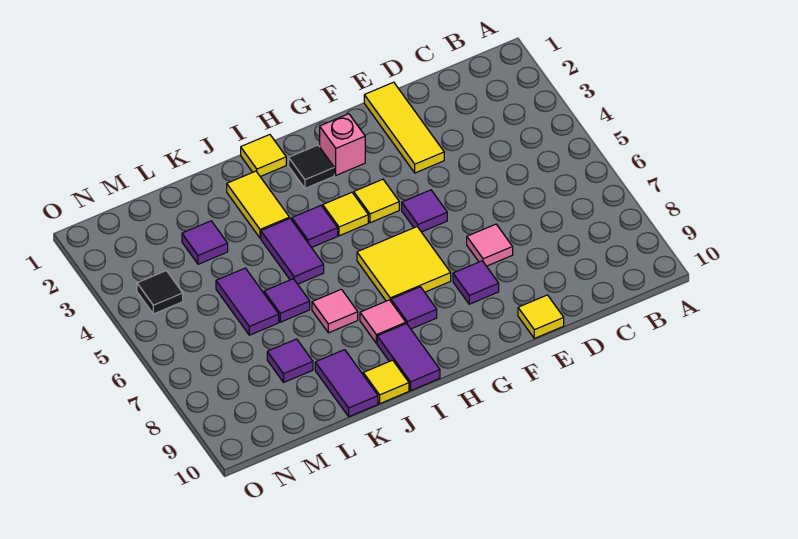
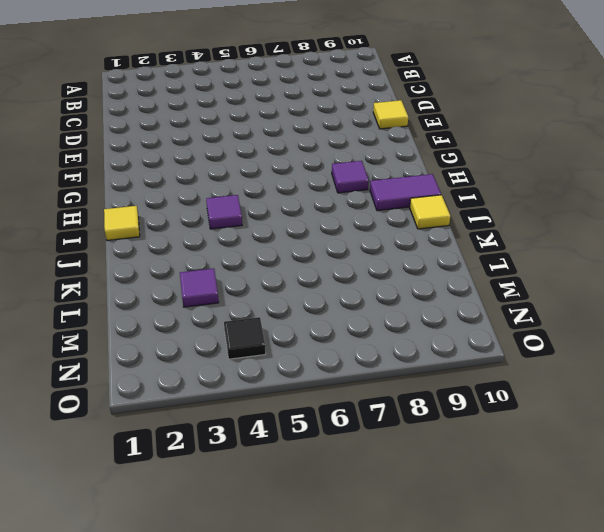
none -> yellow tile E1:E3 level 1
none -> pink tile E7 level 1
none -> purple tile F5 level 1

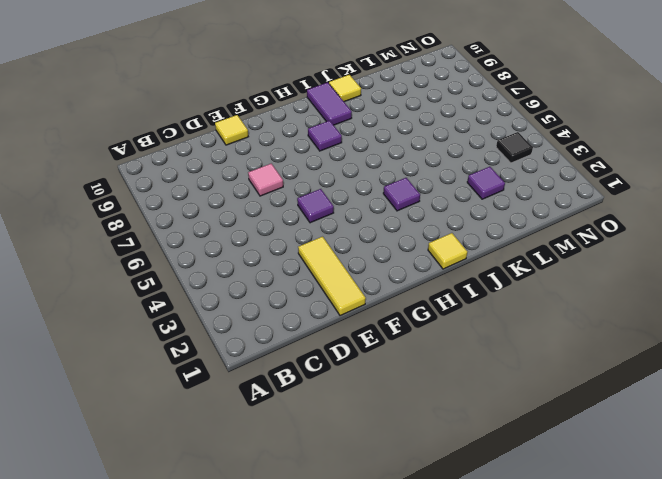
none -> purple tile F8 level 1
none -> pink brick G2 level 1
none -> yellow tile G4 level 1

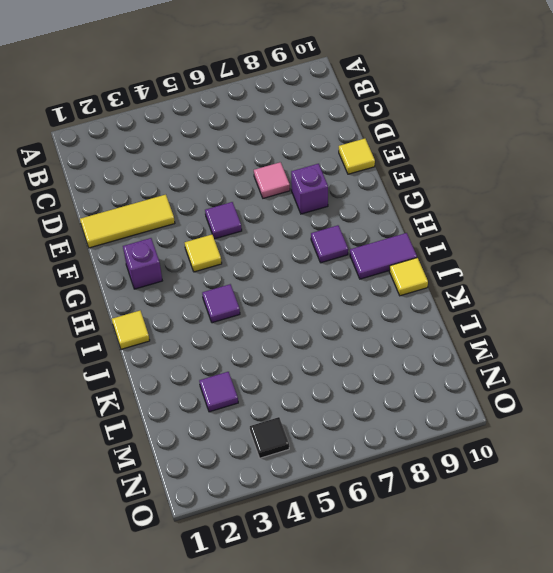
purple brick F8 level 1 -> purple tile F8 level 1
purple brick G2 level 1 -> pink brick G2 level 1
none -> yellow tile G6:H7 level 1
none -> black tile H2 level 1
none -> yellow tile H4 level 1

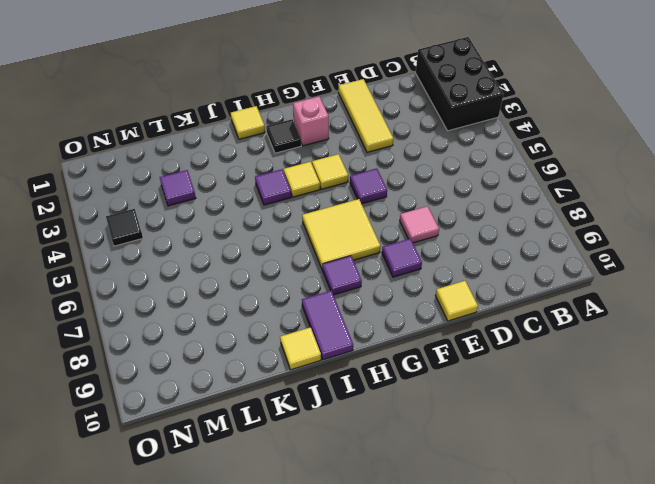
black brick A1:B3 level 1 -> none
none -> pink tile I8 level 1
none -> yellow tile J2:J3 level 1
none -> purple tile J4:J5 level 1

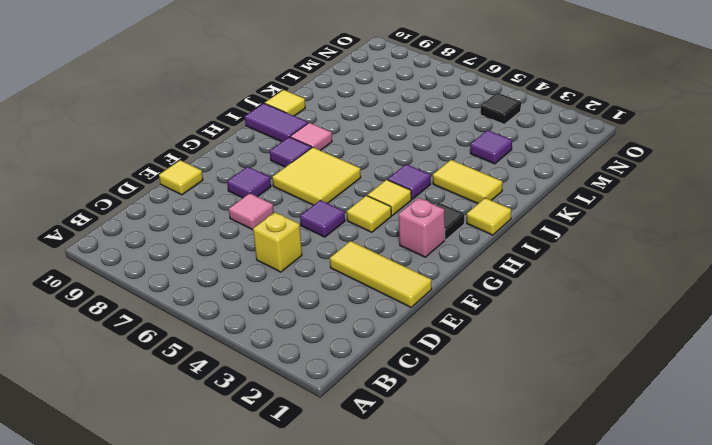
yellow brick D5 level 1 -> none
none -> purple tile J4:J5 level 1
none -> pink tile J7 level 1
none -> purple tile K6 level 1

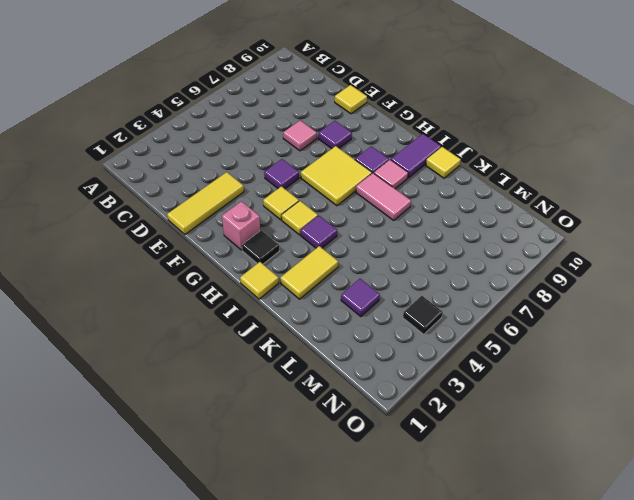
pink tile I7:J7 level 1 -> pink tile J7 level 1
none -> purple tile J4:J5 level 1
none -> purple tile K6 level 1
none -> purple tile K9:K10 level 1

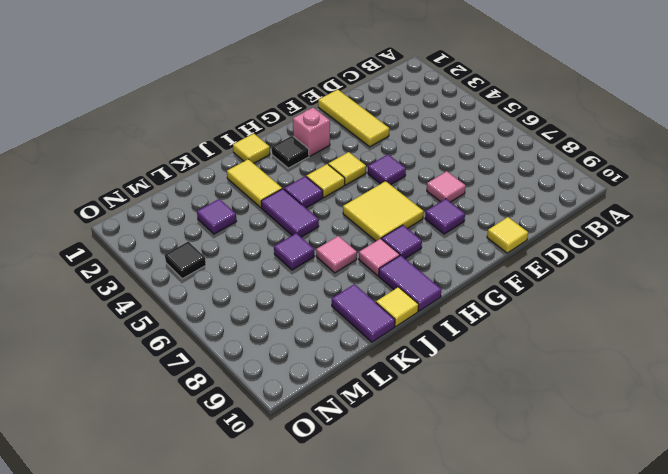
none -> purple tile L5:L6 level 1
none -> purple tile L8 level 1

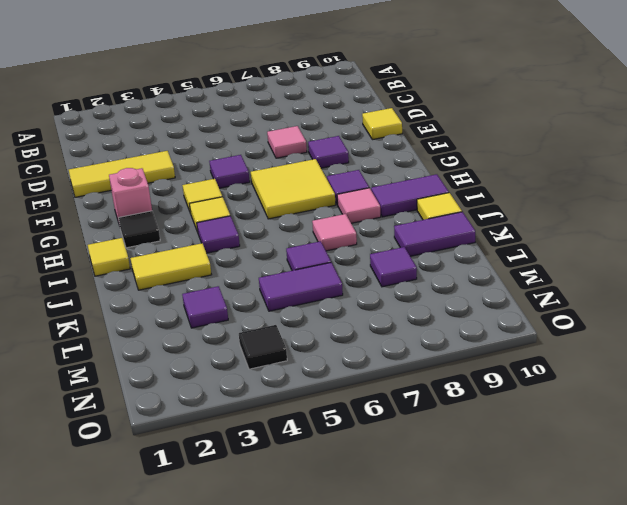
none -> purple tile J4:J5 level 1

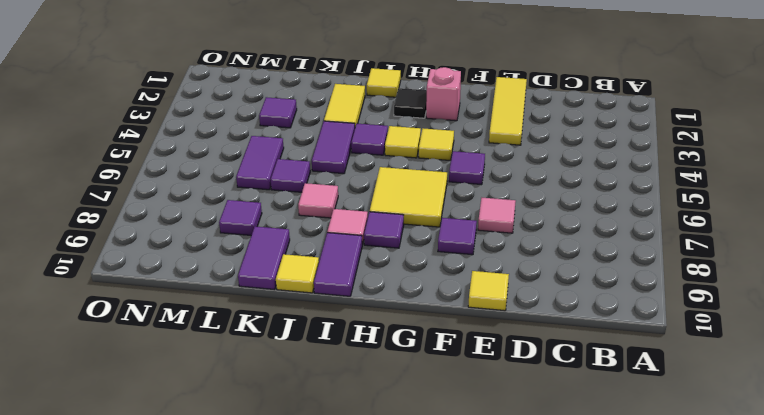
none -> black tile N4 level 1

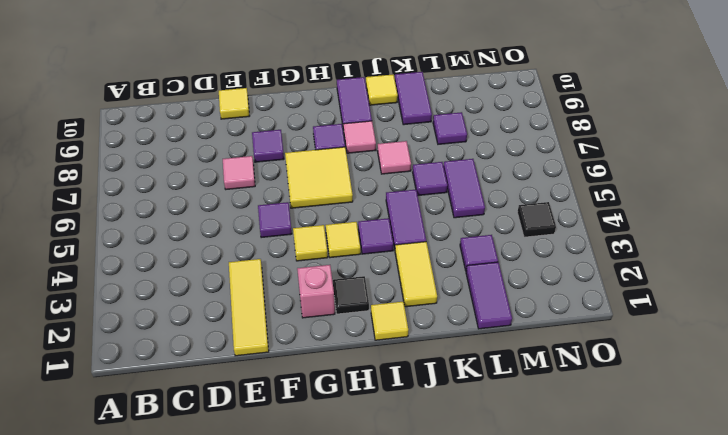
purple tile L1:L2 level 1 -> none

